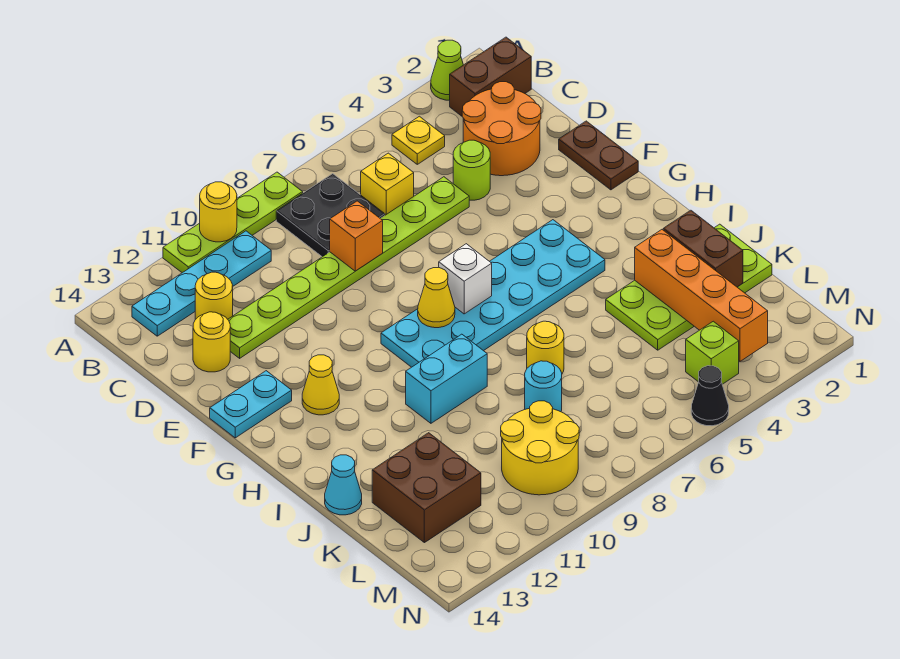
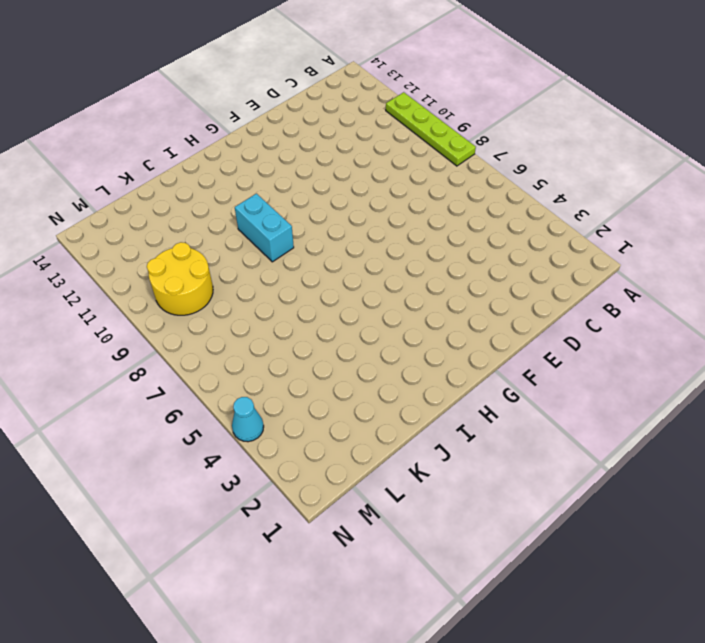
cyan cone N4 level 1 -> cyan cone J14 level 1
none -> lime cone A2 level 1
none -> brown brick B1:B2 level 1
none -> yellow plate B4 level 1
none -> black plate B7:C8 level 1

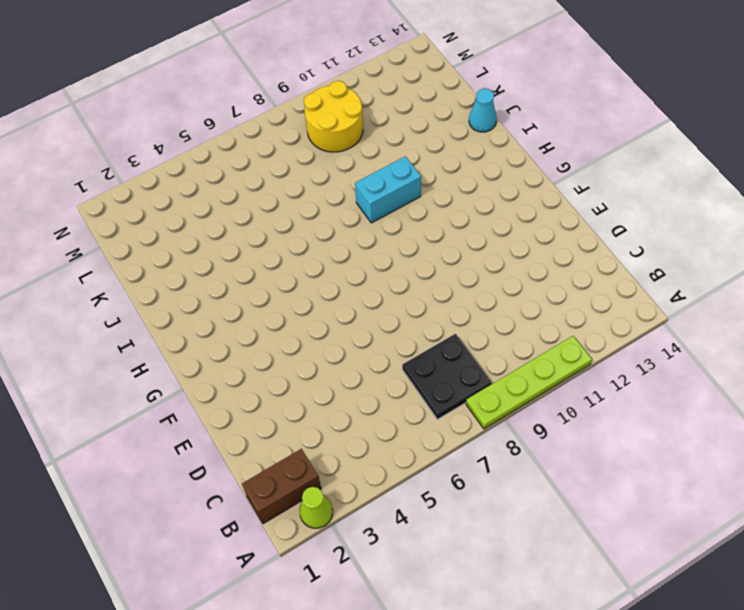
none -> yellow plate B4 level 1
none -> cyan plate B10:B13 level 1
none -> orange round brick C2:D3 level 1
none -> yellow brick C6 level 1

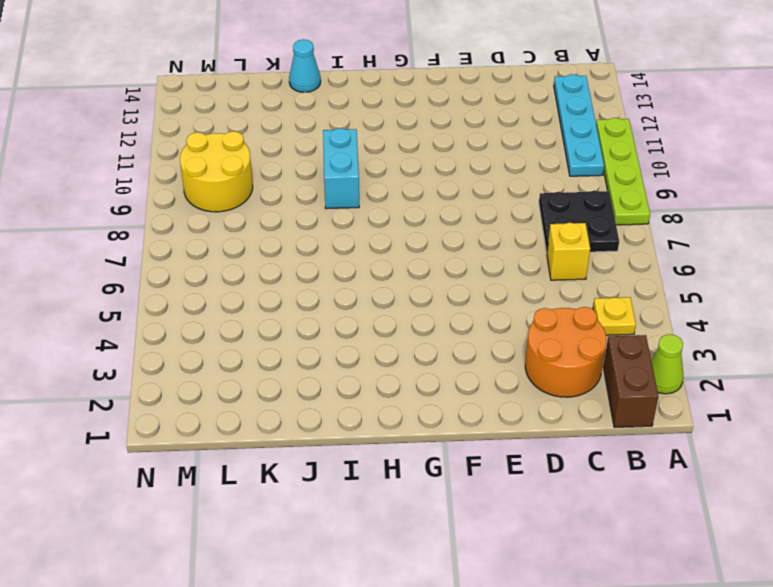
none -> yellow round brick C12 level 1
none -> lime round brick D4 level 1
none -> lime plate D5:D12 level 1
none -> yellow round brick D13 level 1

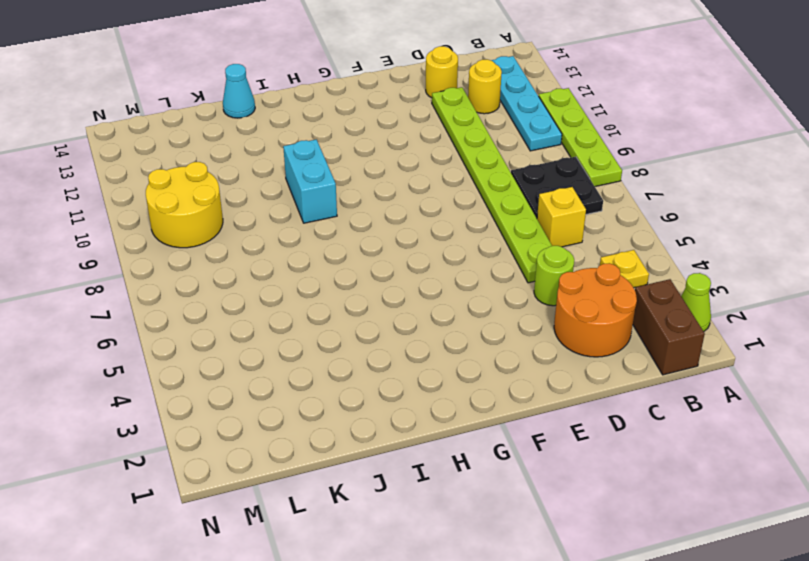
none -> brown plate E1:F1 level 1
none -> cyan plate F13:F14 level 1
none -> cyan plate G4:H9 level 1
none -> yellow cone G12 level 1

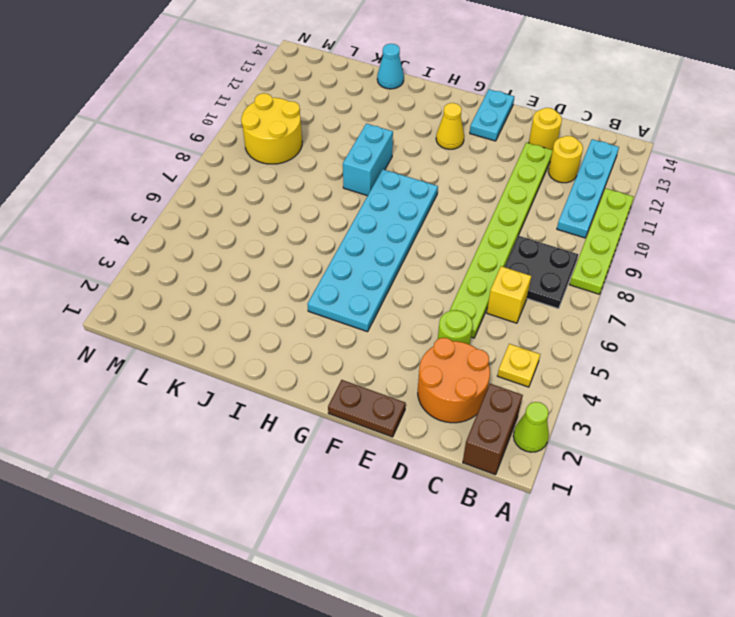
none -> lime plate J1:K4 level 1
none -> yellow round brick J7 level 1
none -> cyan round brick K8 level 1
none -> brown brick K12:L13 level 1

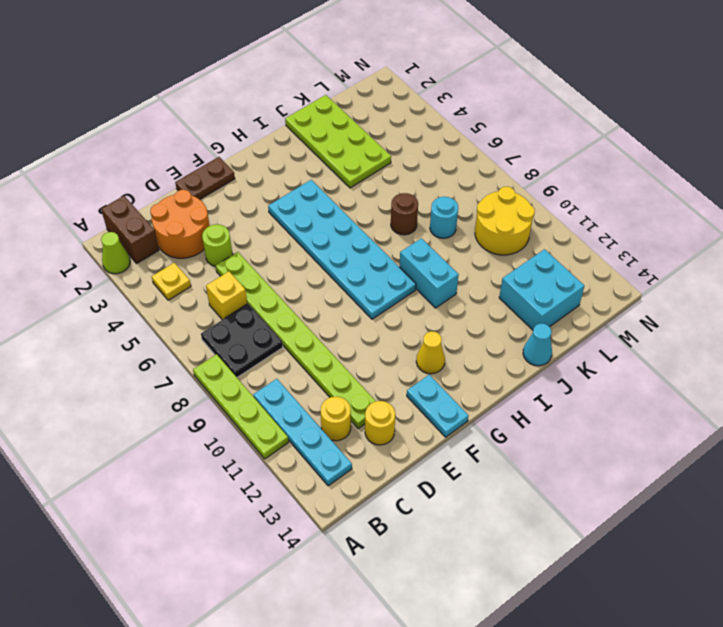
brown round brick J7 level 1 -> yellow round brick J7 level 1
cyan brick K12:L13 level 1 -> brown brick K12:L13 level 1
none -> lime brick M4 level 1
none -> black cone N5 level 1
none -> yellow round brick A10 level 2
none -> orange brick D8 level 2

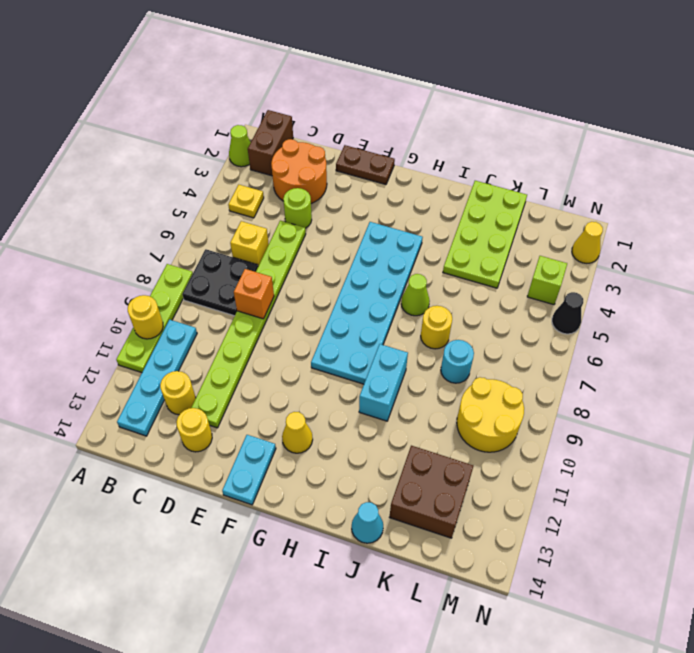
lime cone I6 level 1 -> none
yellow cone N2 level 1 -> yellow cone G8 level 2
none -> white brick G7 level 2
none -> brown brick J2:K2 level 2
none -> orange brick J3:M3 level 2

